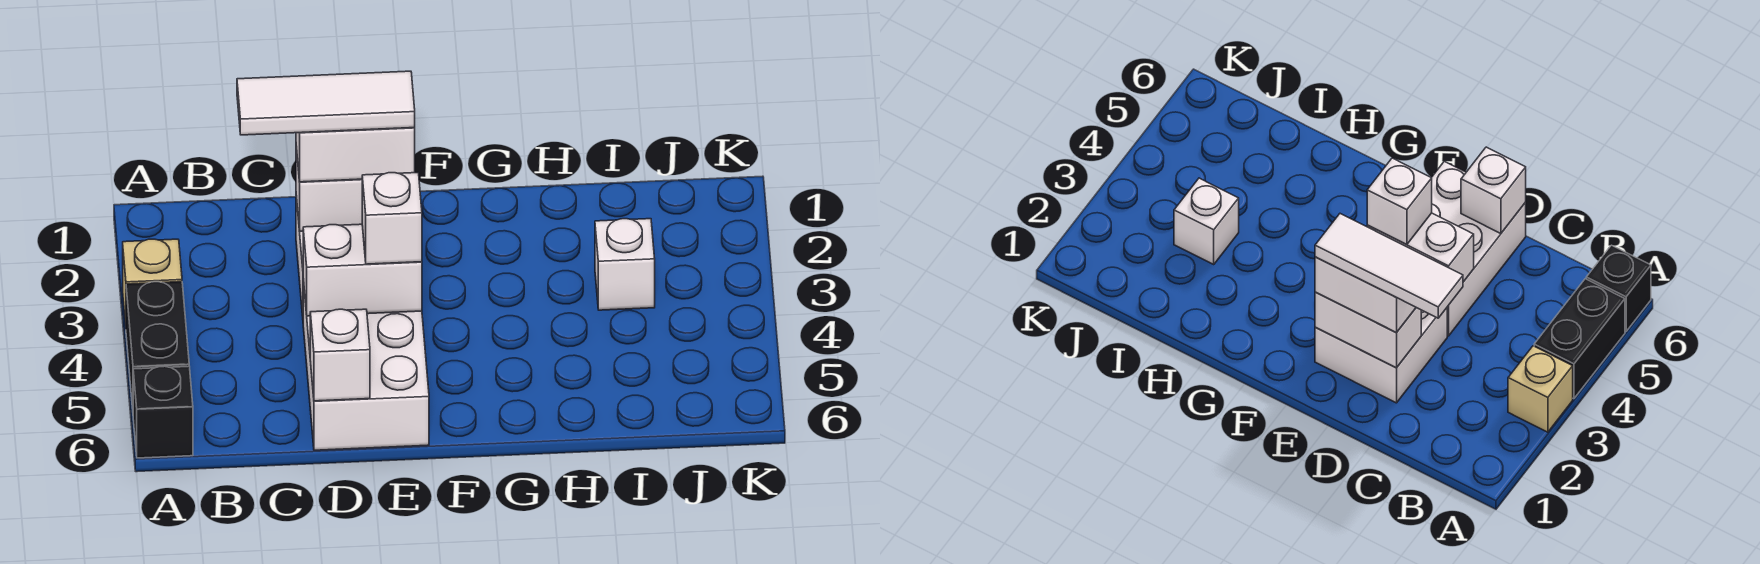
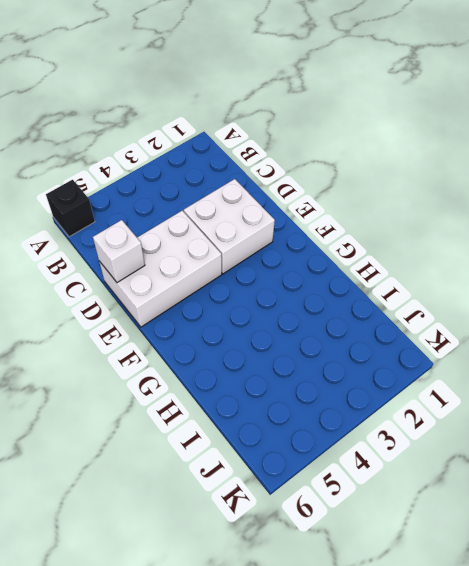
none -> tan brick A3 level 1
none -> black brick A4:A5 level 1
none -> white brick I3 level 1

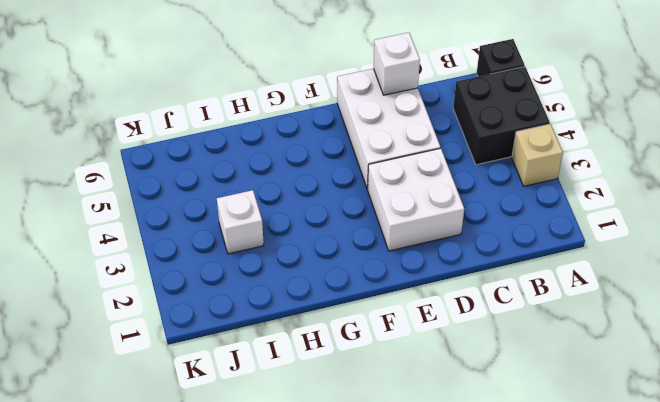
black brick A4:B5 level 1 -> black brick A4:A5 level 1
none -> white brick D2:E2 level 2
none -> white brick D4:E4 level 2
none -> white brick D2:E2 level 3

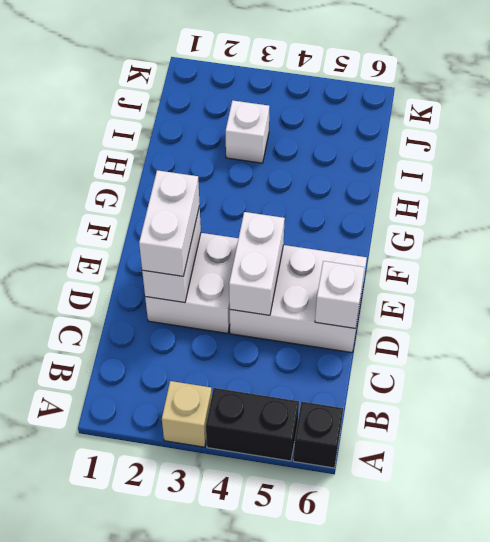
none -> white brick E4 level 3
none -> white tile C2:E2 level 4

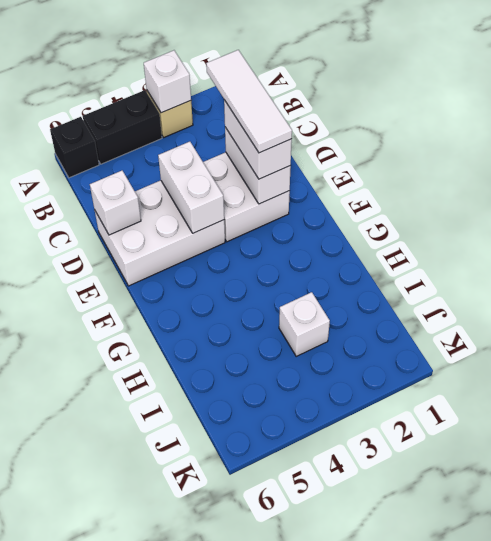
white brick A3 level 2 -> white brick E4 level 3

